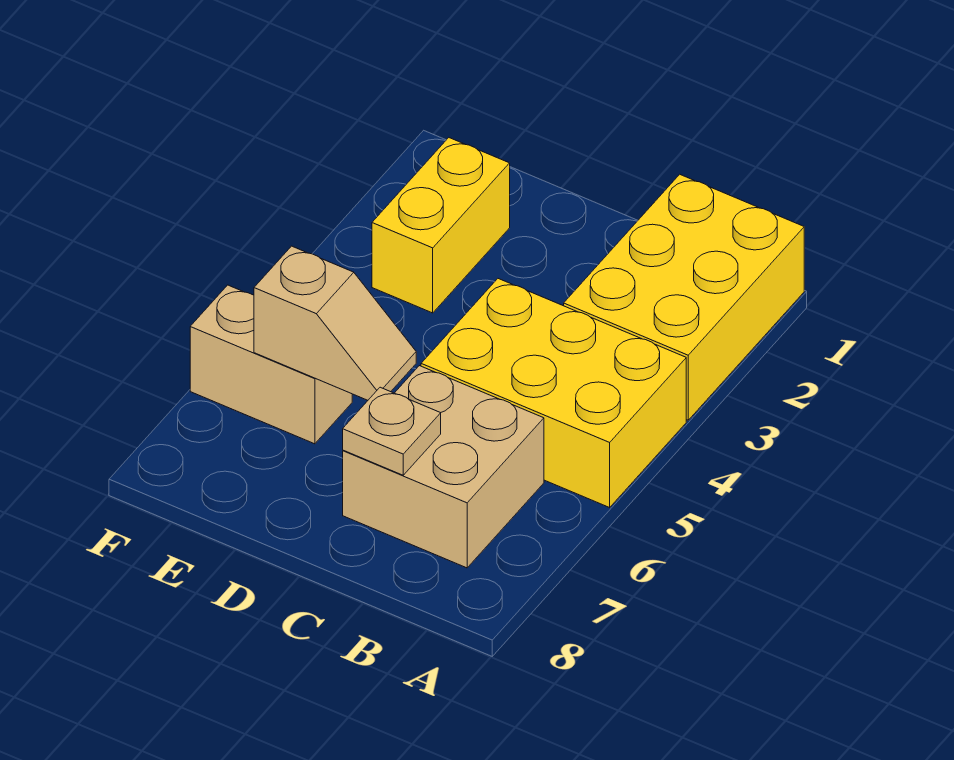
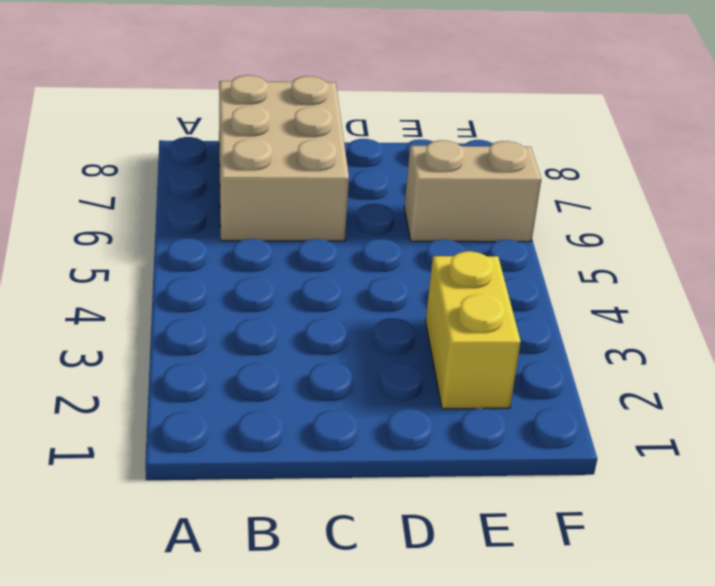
tan brick B6:C8 level 1 -> tan brick B6:C7 level 1
none -> yellow brick A1:B3 level 1
none -> yellow brick A4:C5 level 1

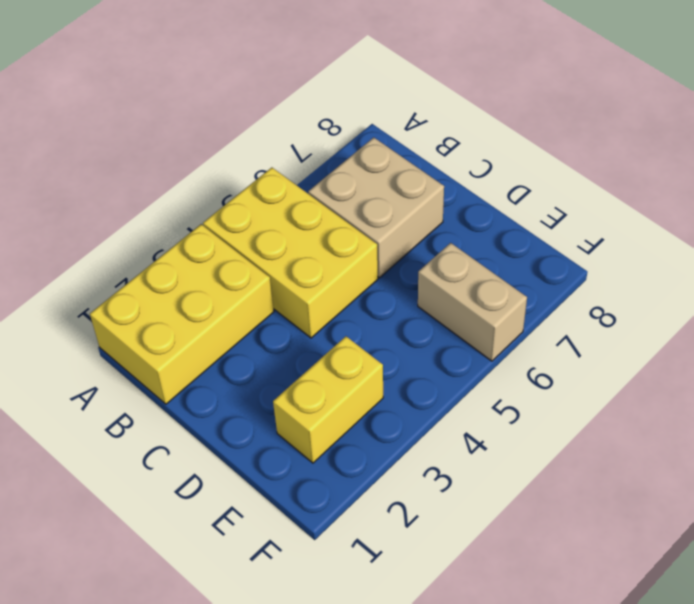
none -> tan plate C7 level 2
none -> tan slope D6:E6 level 2 top E

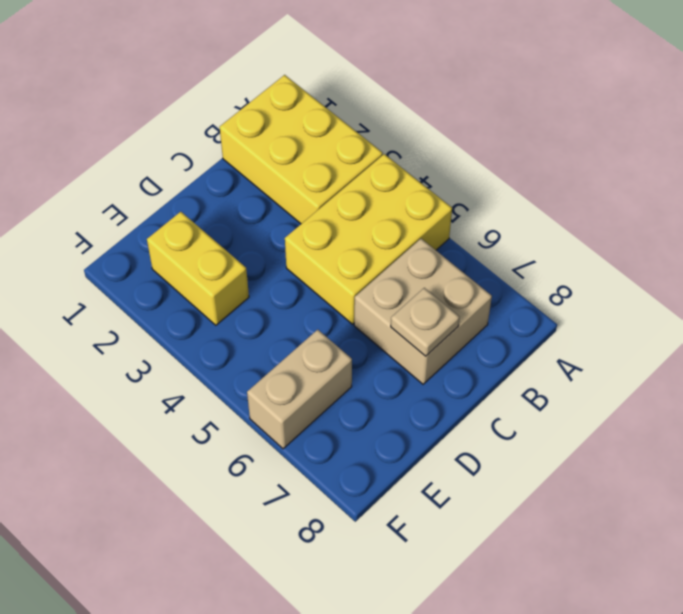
none -> tan slope D6:E6 level 2 top E

